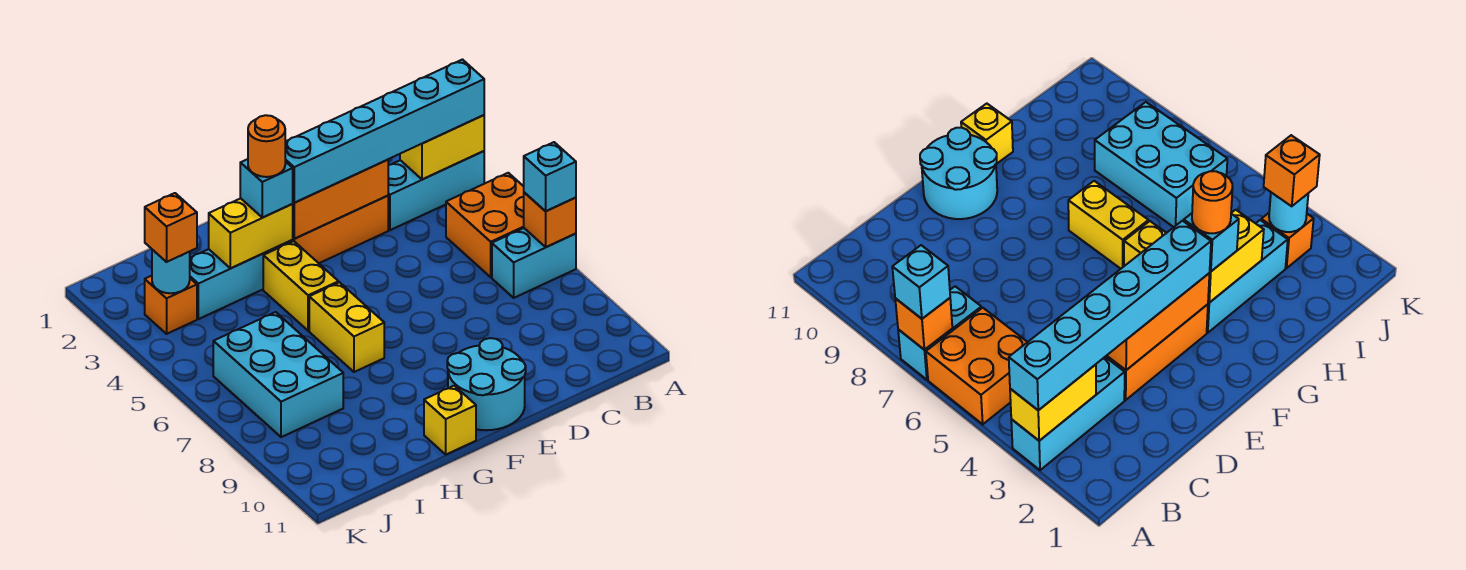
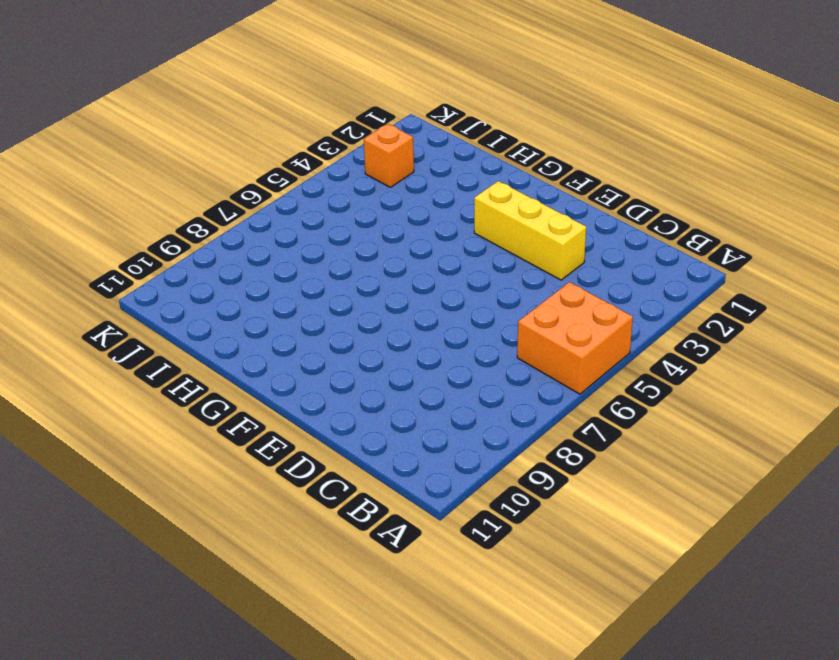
yellow brick D3:F3 level 1 -> orange brick D3:F3 level 1
none -> cyan brick A3:C3 level 1
none -> cyan brick A7:B7 level 1
none -> cyan round brick E10:F11 level 1

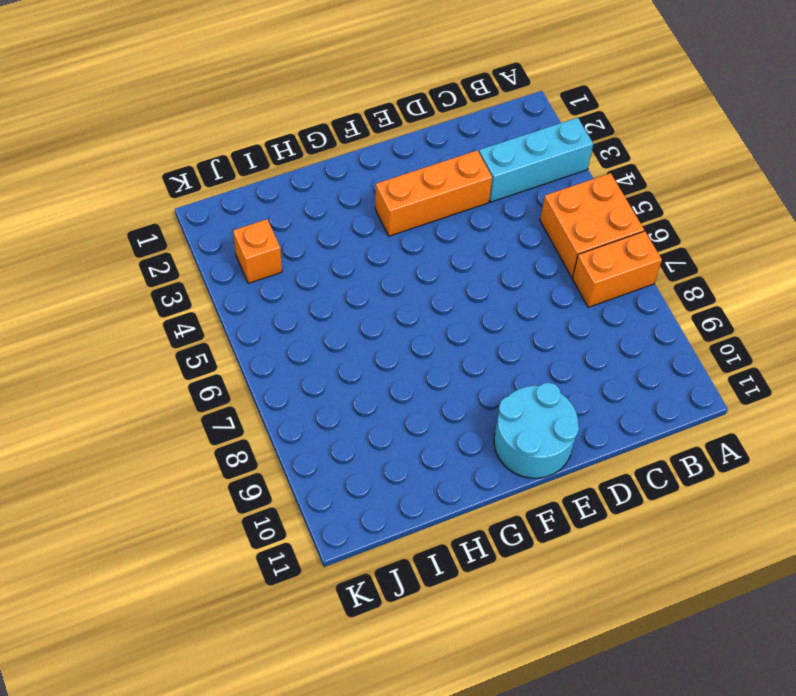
orange brick A7:B7 level 1 -> cyan brick A7:B7 level 1
none -> cyan brick G3:I3 level 1
none -> yellow brick G4:G5 level 1
none -> yellow brick G6:G7 level 1

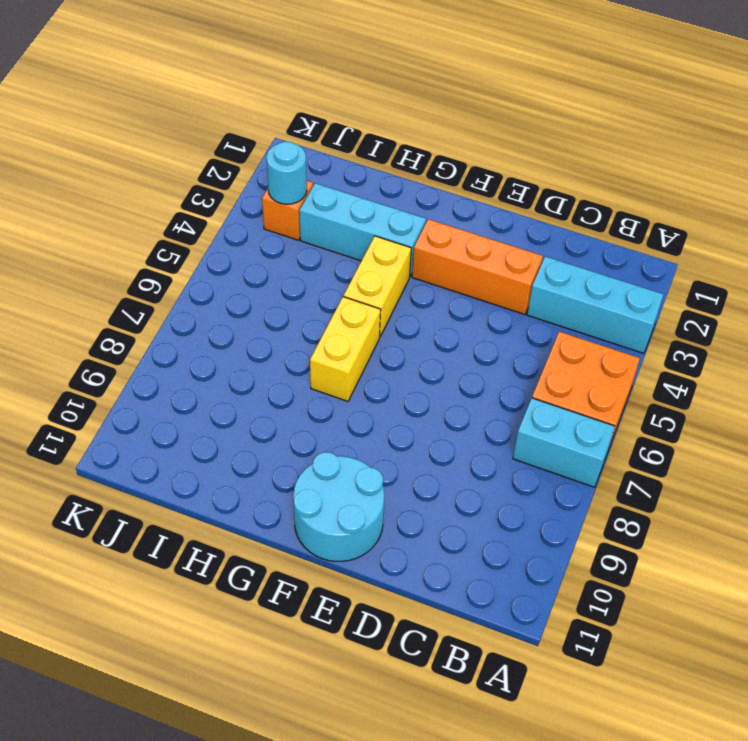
none -> yellow brick G11 level 1
none -> cyan brick I6:J8 level 1
none -> yellow brick A3:B3 level 2

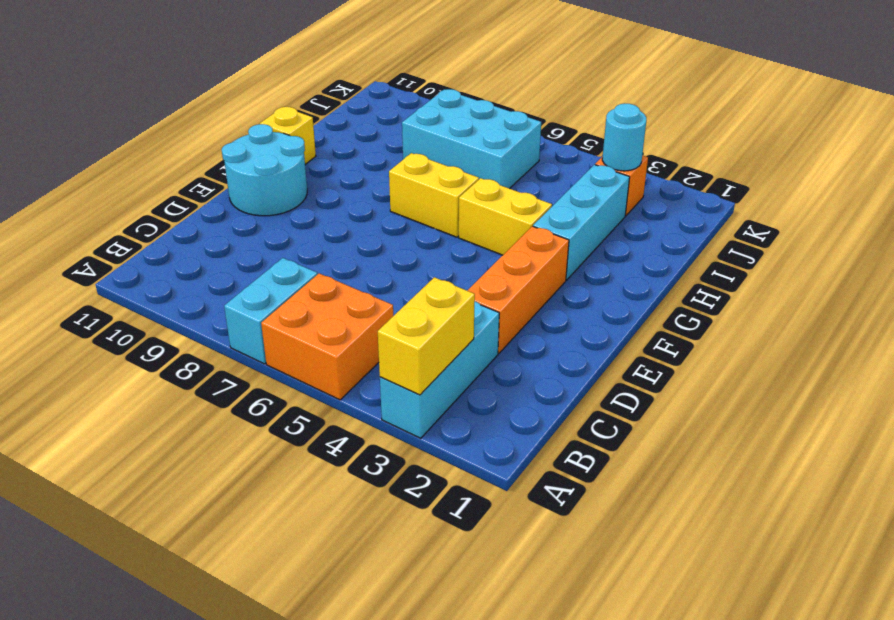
none -> orange brick A7 level 2
none -> orange brick D3:F3 level 2
none -> yellow brick G3:H3 level 2

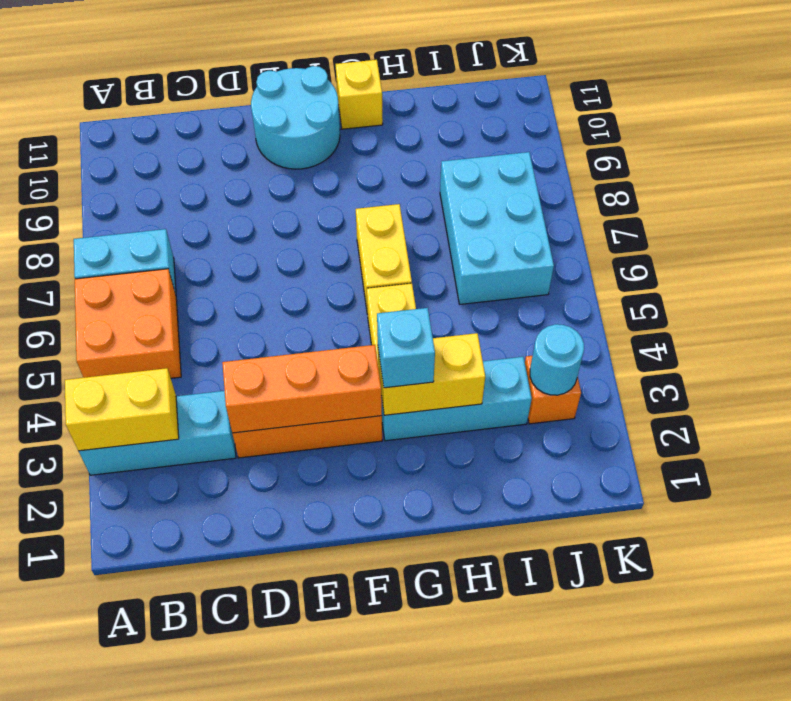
none -> orange brick A7 level 2
none -> cyan brick A3:F3 level 3
none -> cyan brick A7 level 3

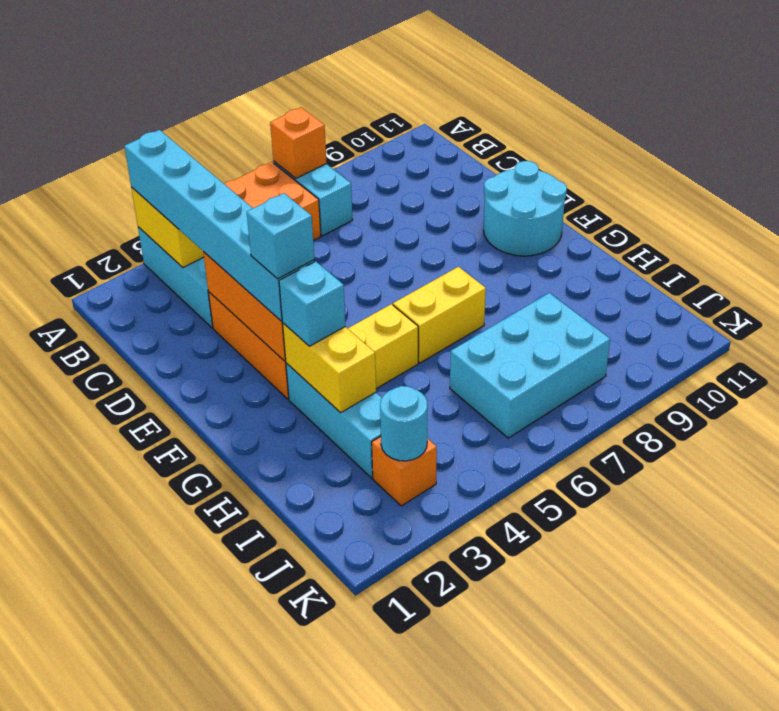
cyan brick F3 level 4 -> cyan brick A7 level 3
none -> yellow brick G11 level 1
none -> orange brick J3 level 3
none -> orange round brick G3 level 4

